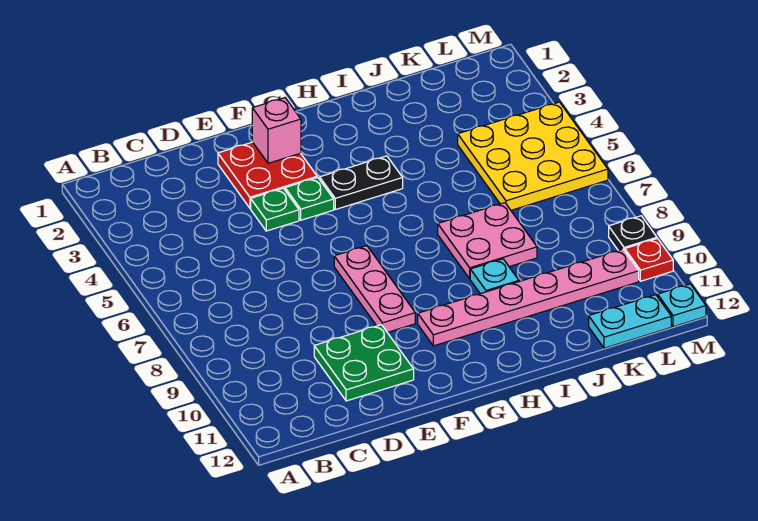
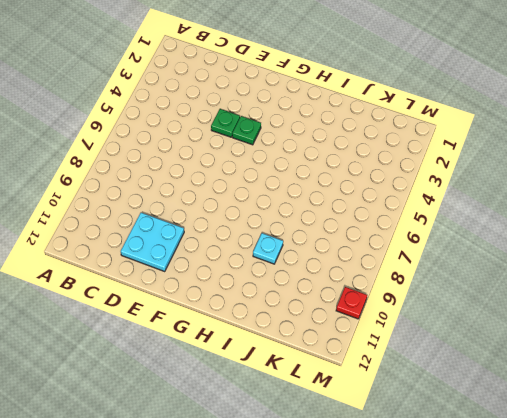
cyan plate D10:E11 level 1 -> green plate D10:E11 level 1
none -> red plate E2:F3 level 1
none -> pink plate F7:F9 level 1
none -> black plate G4:H4 level 1

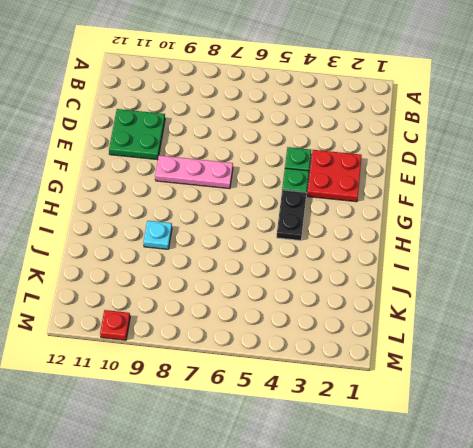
none -> pink plate G10:L10 level 1
none -> pink plate I7:J8 level 1
none -> yellow plate K4:M6 level 1

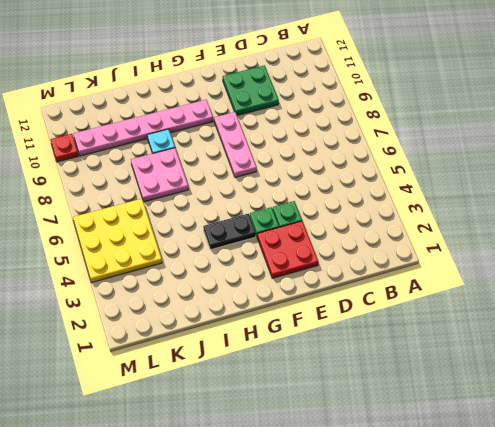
none -> cyan plate K12:L12 level 1
none -> black plate M9 level 1
none -> cyan plate M12 level 1

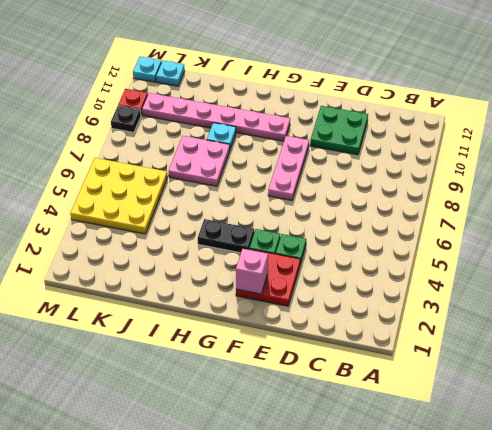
cyan plate L12 level 1 -> cyan plate K12:L12 level 1

